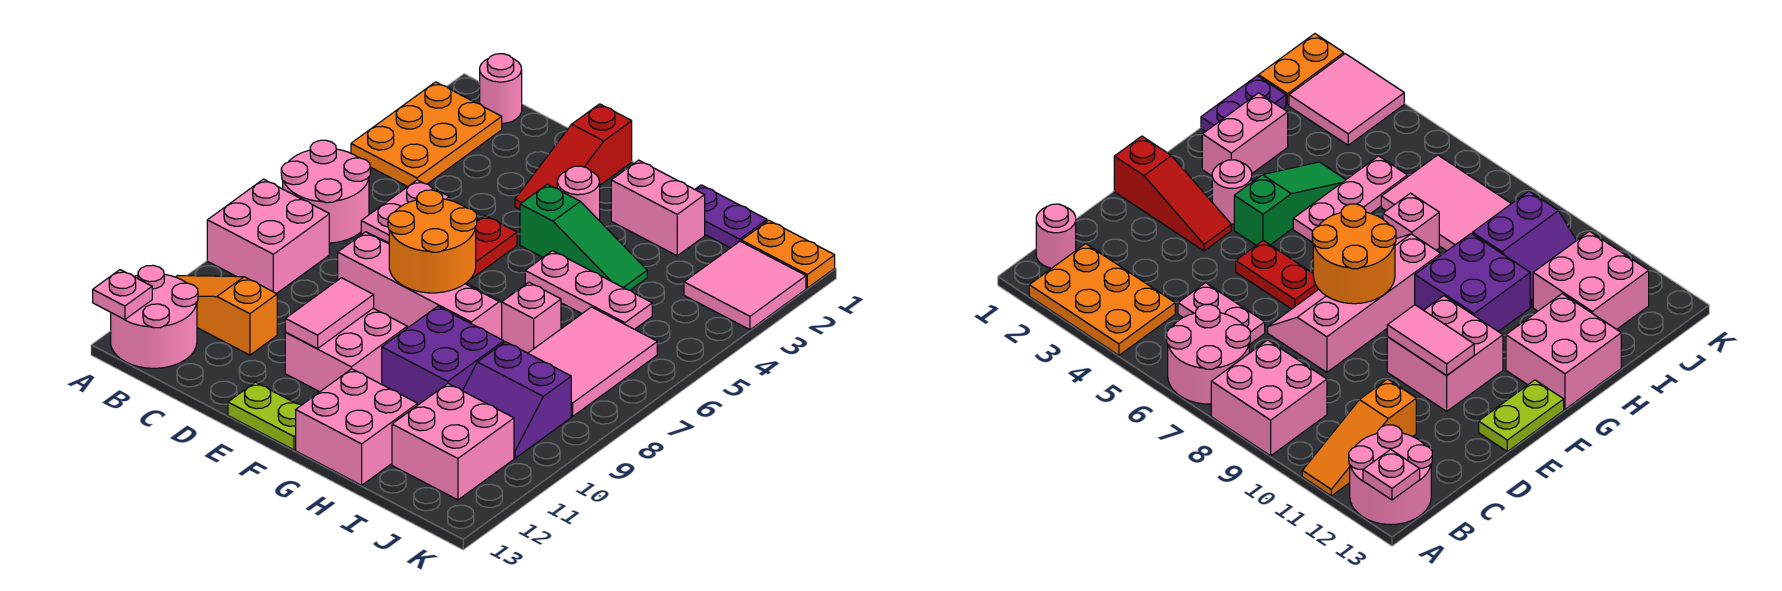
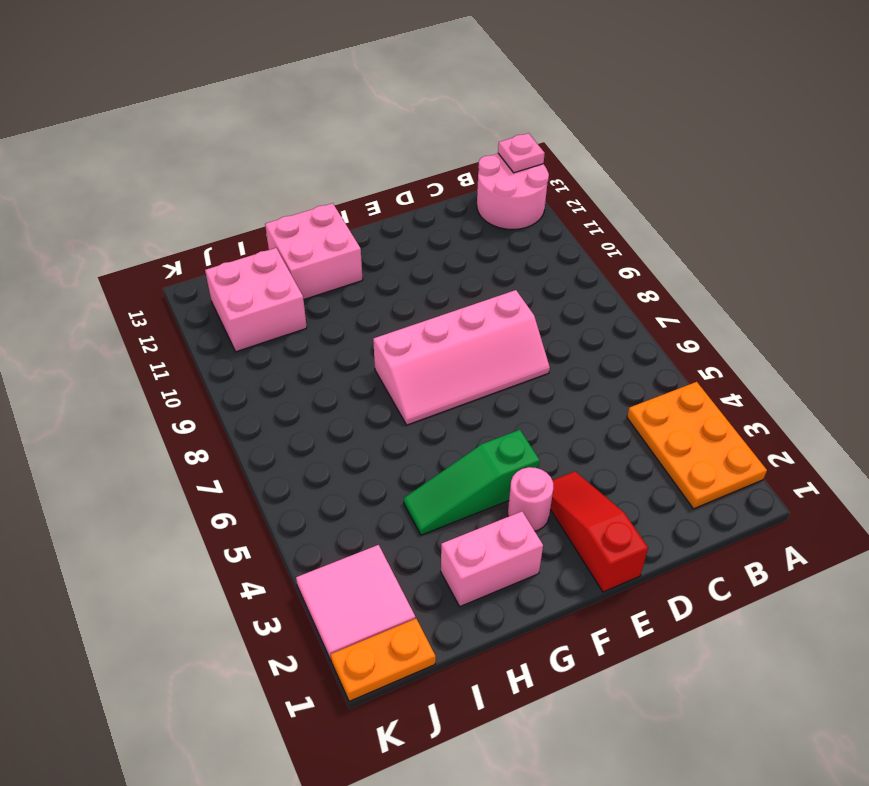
none -> pink round brick A6:B7 level 1
none -> pink brick A8:B9 level 1
none -> orange slope A11:C11 level 1 top C

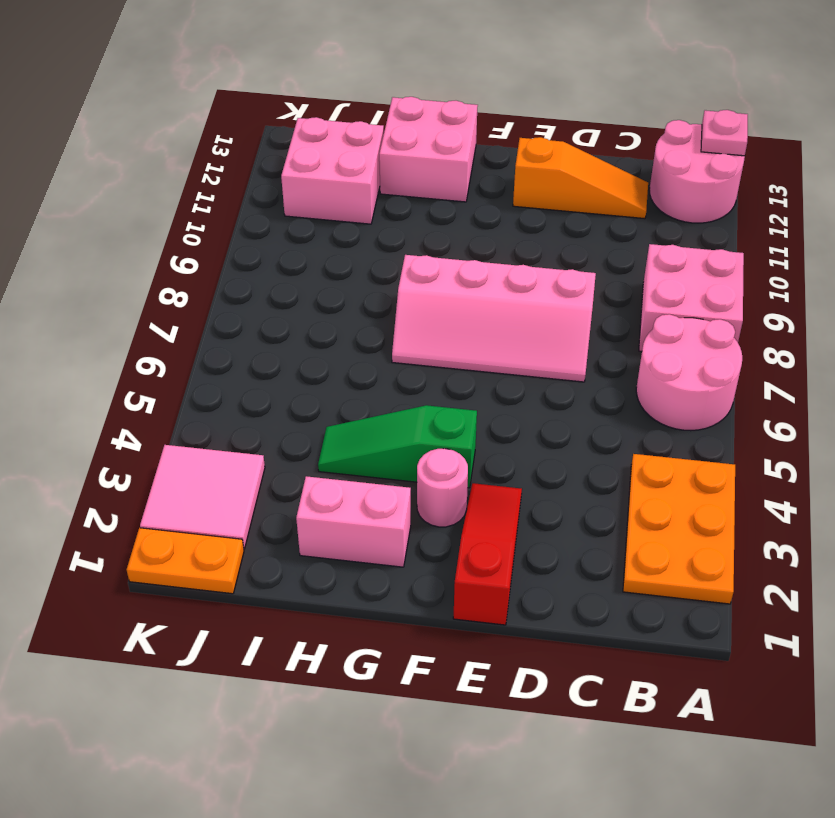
orange slope C12:E12 level 1 top E -> orange slope A11:C11 level 1 top C
none -> pink round brick B1 level 1
none -> pink plate C5:C6 level 1
none -> red plate E5:E6 level 1

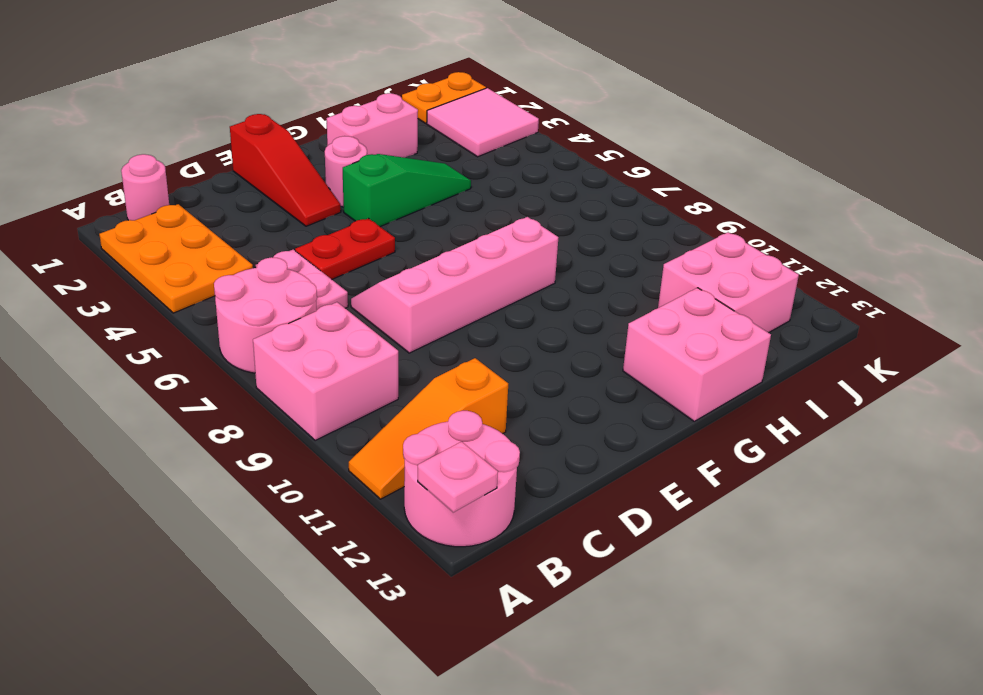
red plate D5:E5 level 1 -> red plate E5:E6 level 1
none -> pink brick E10:F11 level 1
none -> lime plate E13:F13 level 1
none -> pink plate G5:I5 level 1

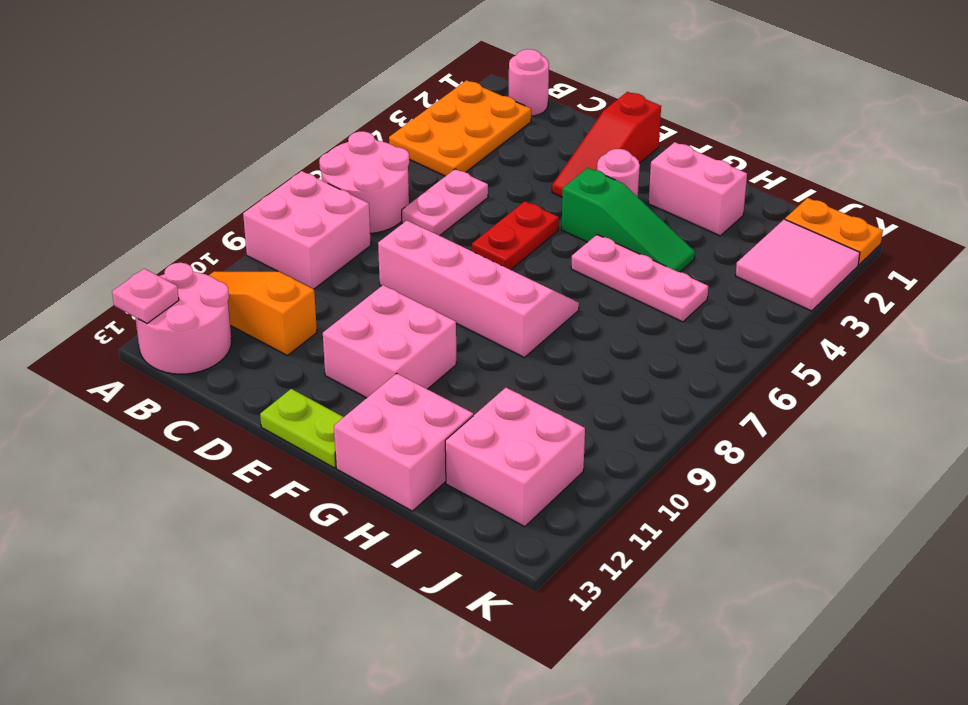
none -> purple brick G9:H10 level 1
none -> purple plate H1:I1 level 1
none -> pink brick H7 level 1

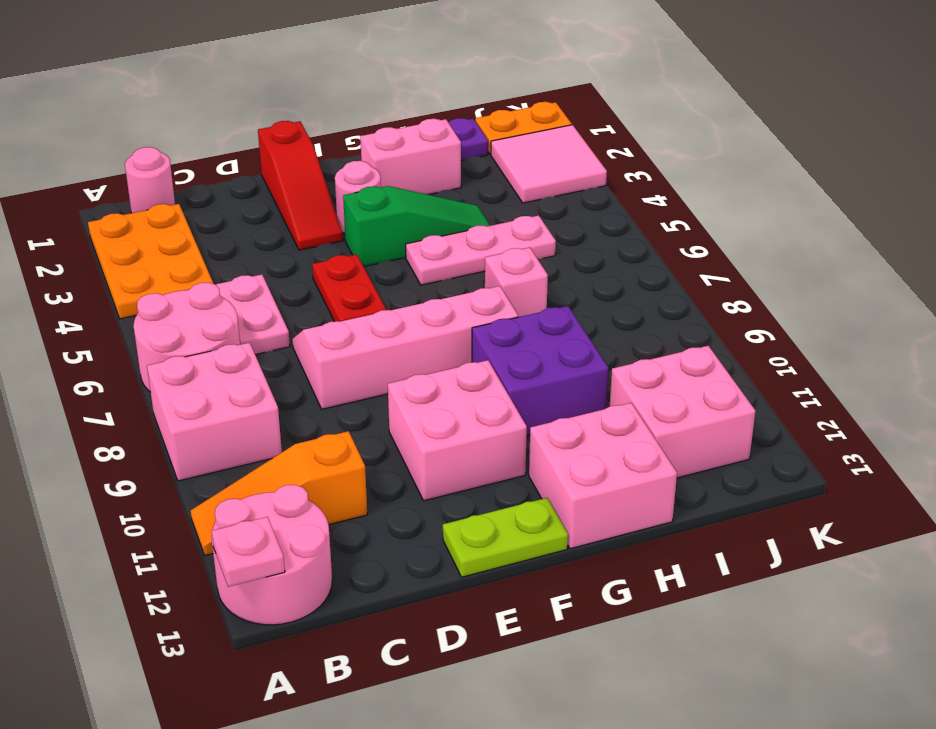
none -> pink tile I6:J8 level 1
none -> purple slope I9:J10 level 1 top 9
none -> orange round brick E7:F8 level 2

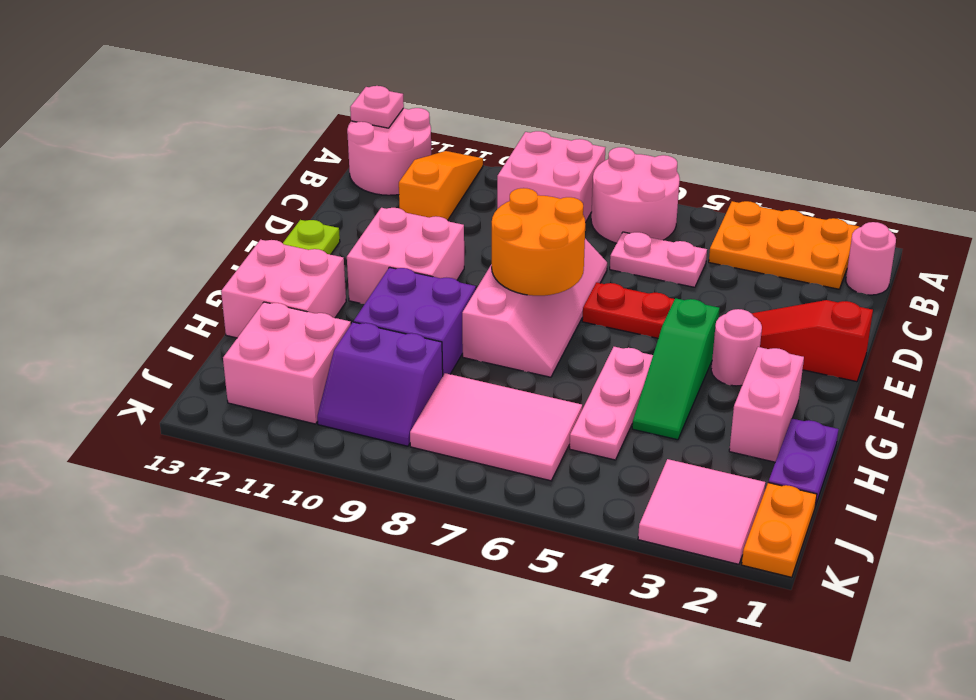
purple slope I9:J10 level 1 top I -> purple slope I9:J10 level 1 top 9
none -> pink brick H7 level 1
none -> pink tile E10:E11 level 2

